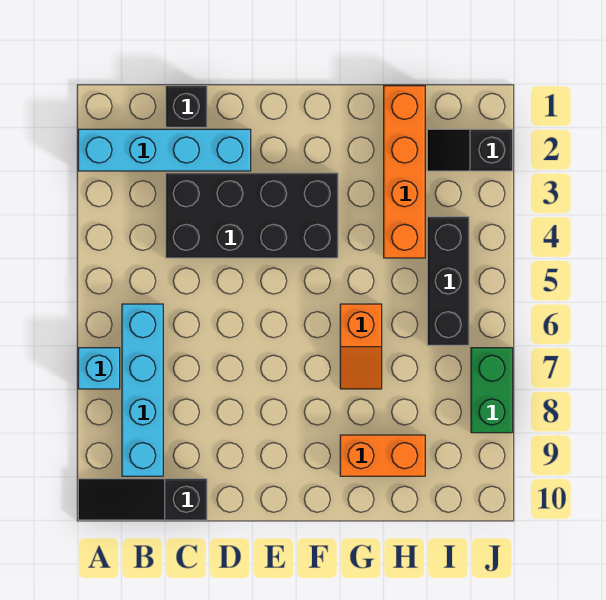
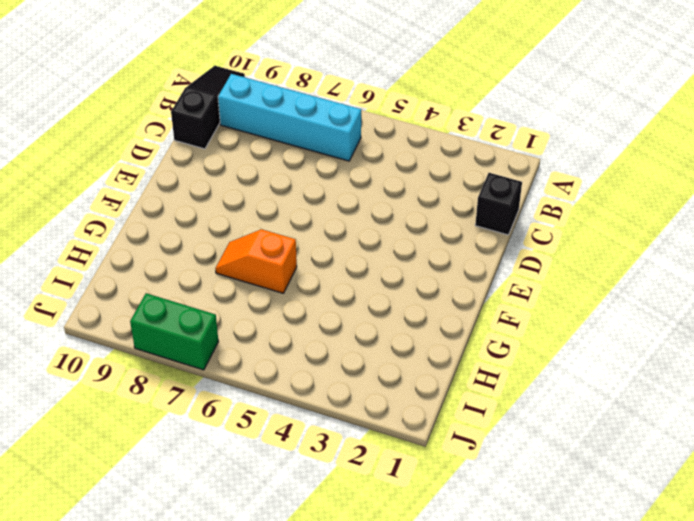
none -> cyan brick A2:D2 level 1
none -> cyan brick A7 level 1
none -> black brick C3:F4 level 1

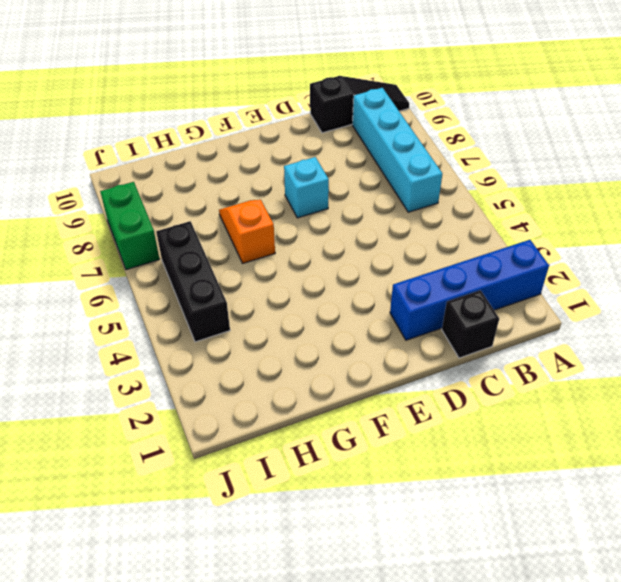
blue brick A2:D2 level 1 -> cyan brick A2:D2 level 1
cyan brick E7 level 1 -> cyan brick A7 level 1
none -> black brick C3:F4 level 1
none -> orange brick G9:H9 level 1
none -> orange brick H1:H4 level 1

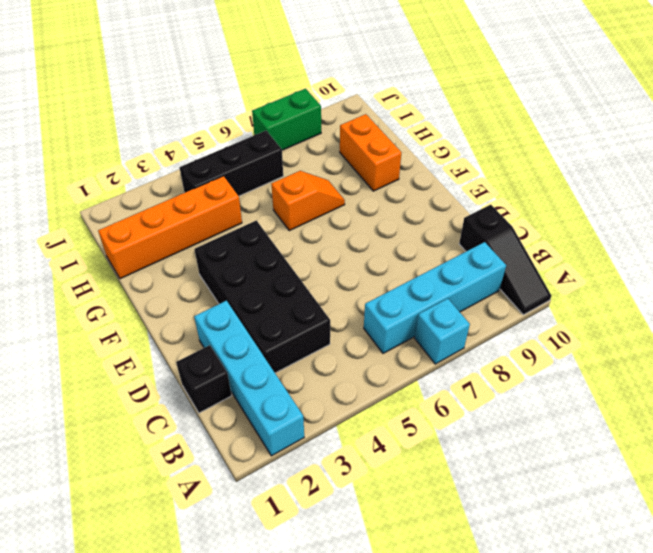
none -> black slope I2:J2 level 1 top J

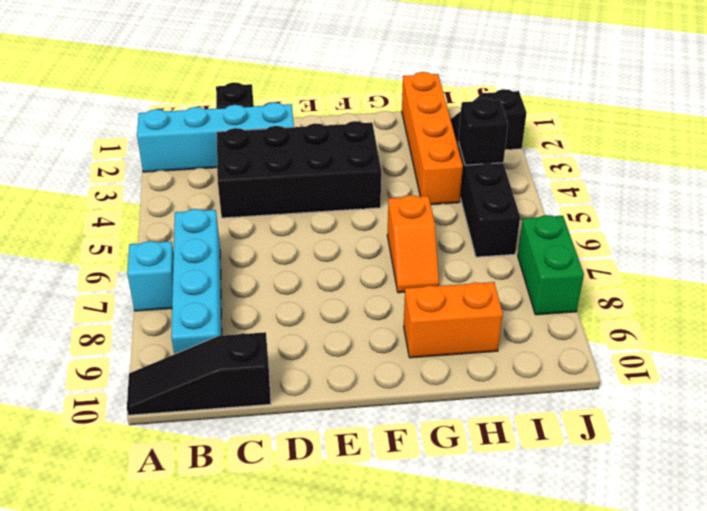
black brick I4 level 2 -> none

